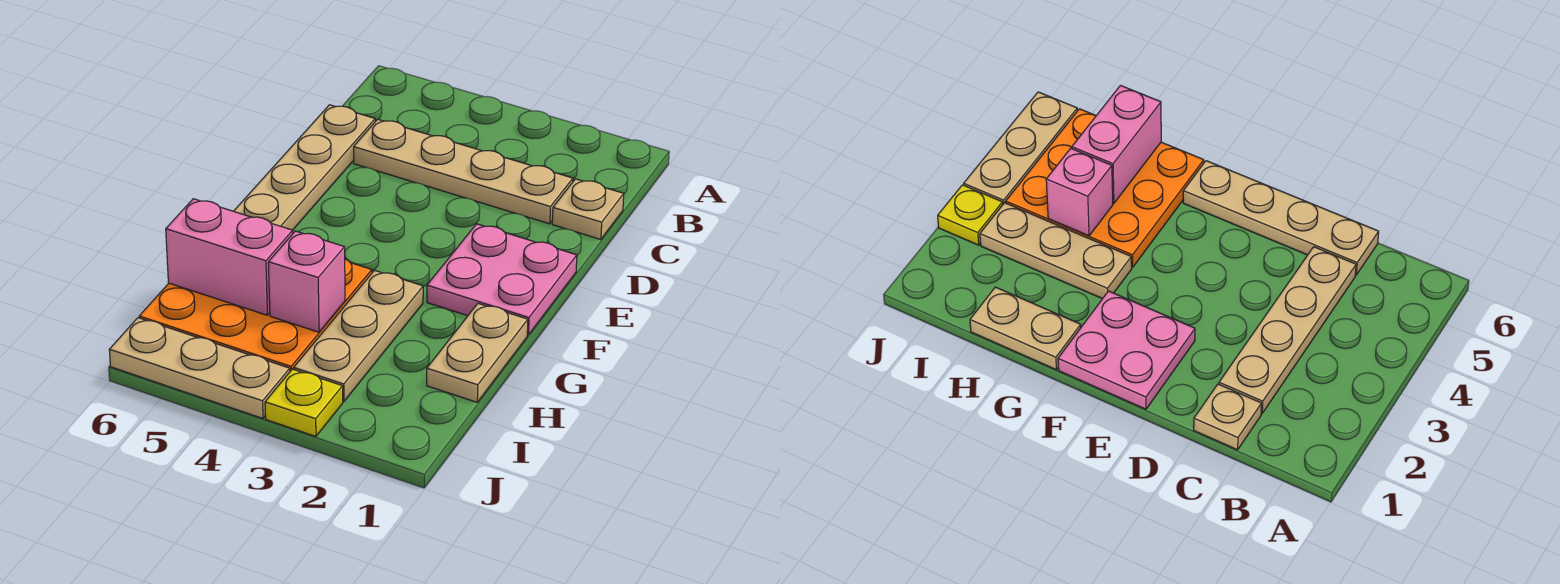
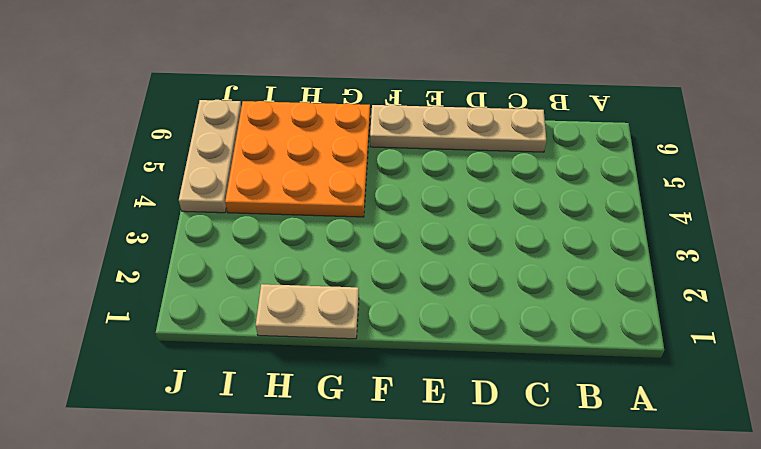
none -> tan plate C1 level 1
none -> tan plate C2:C5 level 1

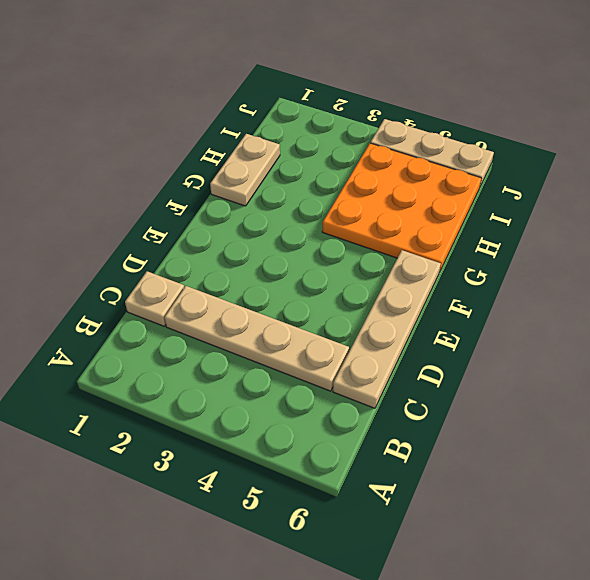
none -> pink plate E1:F2 level 1
none -> tan plate G3:I3 level 1

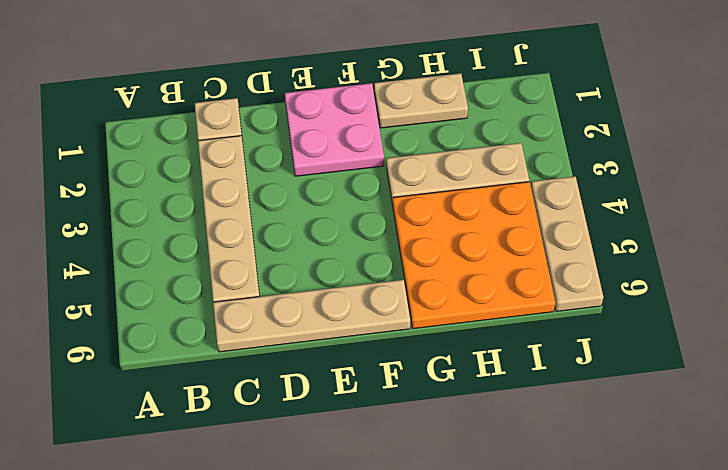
none -> yellow plate J3 level 1
none -> pink brick H4 level 2

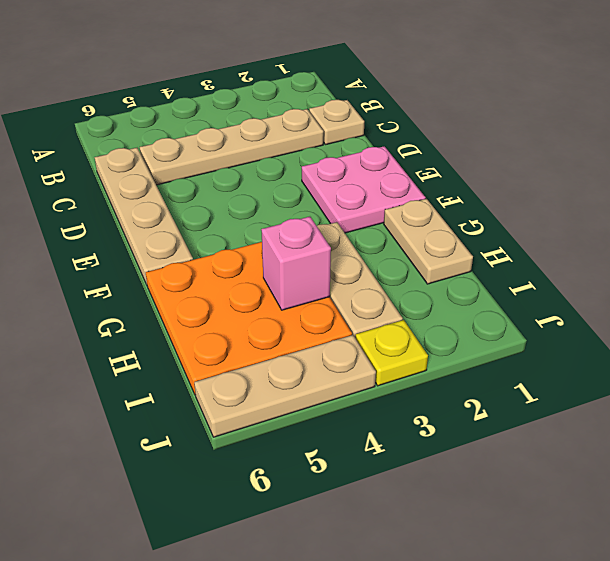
none -> pink brick H5:H6 level 2

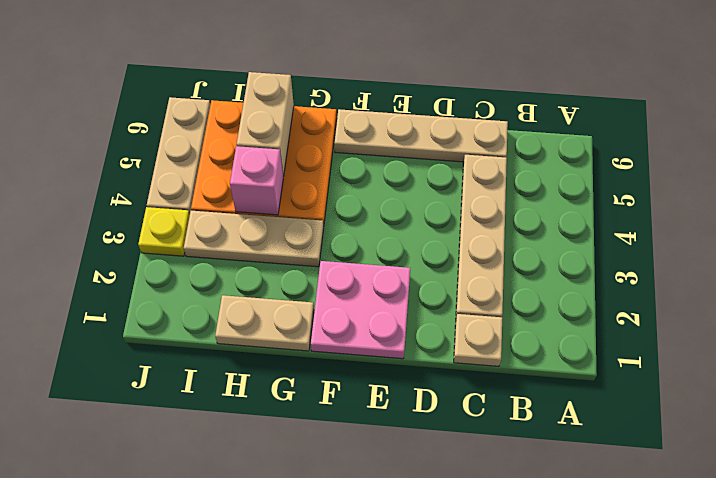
tan brick H5:H6 level 2 -> pink brick H5:H6 level 2

